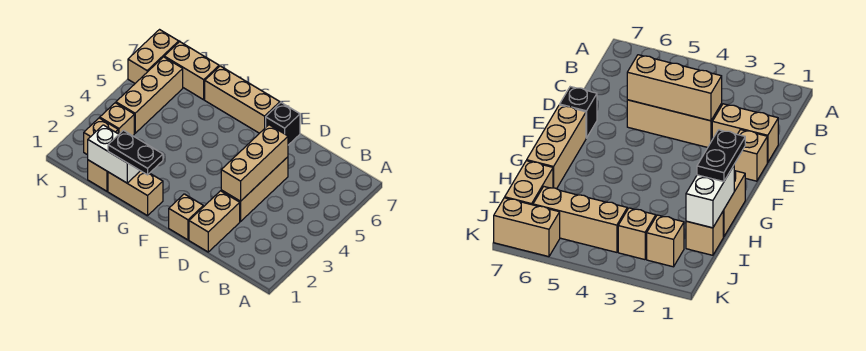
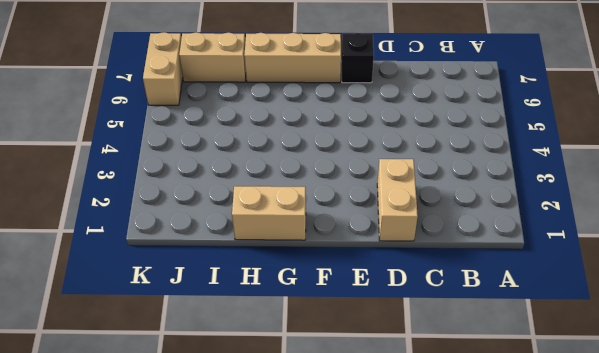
none -> tan brick D3:D5 level 1
none -> tan brick E1 level 1
none -> tan brick I1 level 1

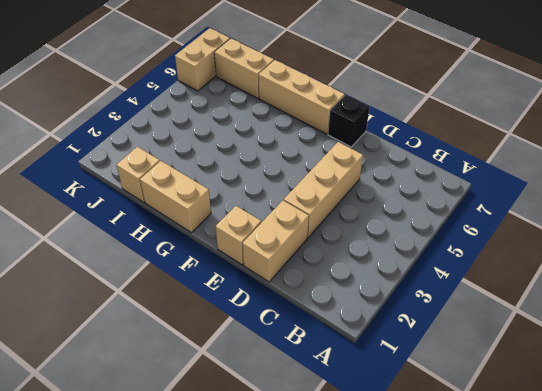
none -> tan brick J2 level 1
none -> tan brick J3 level 1
none -> tan brick J4:J6 level 1

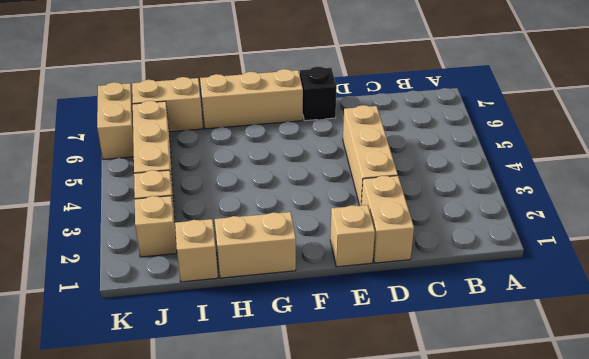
none -> tan brick D3:D5 level 2
none -> white brick H1:I1 level 2
none -> black plate G1:H1 level 3

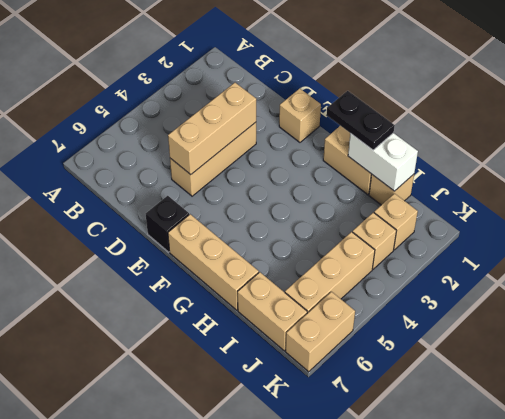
none -> tan brick D1:D2 level 1

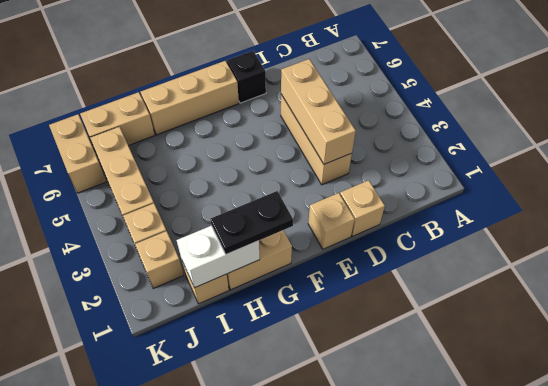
tan brick D1 level 1 -> tan brick D1:D2 level 1

